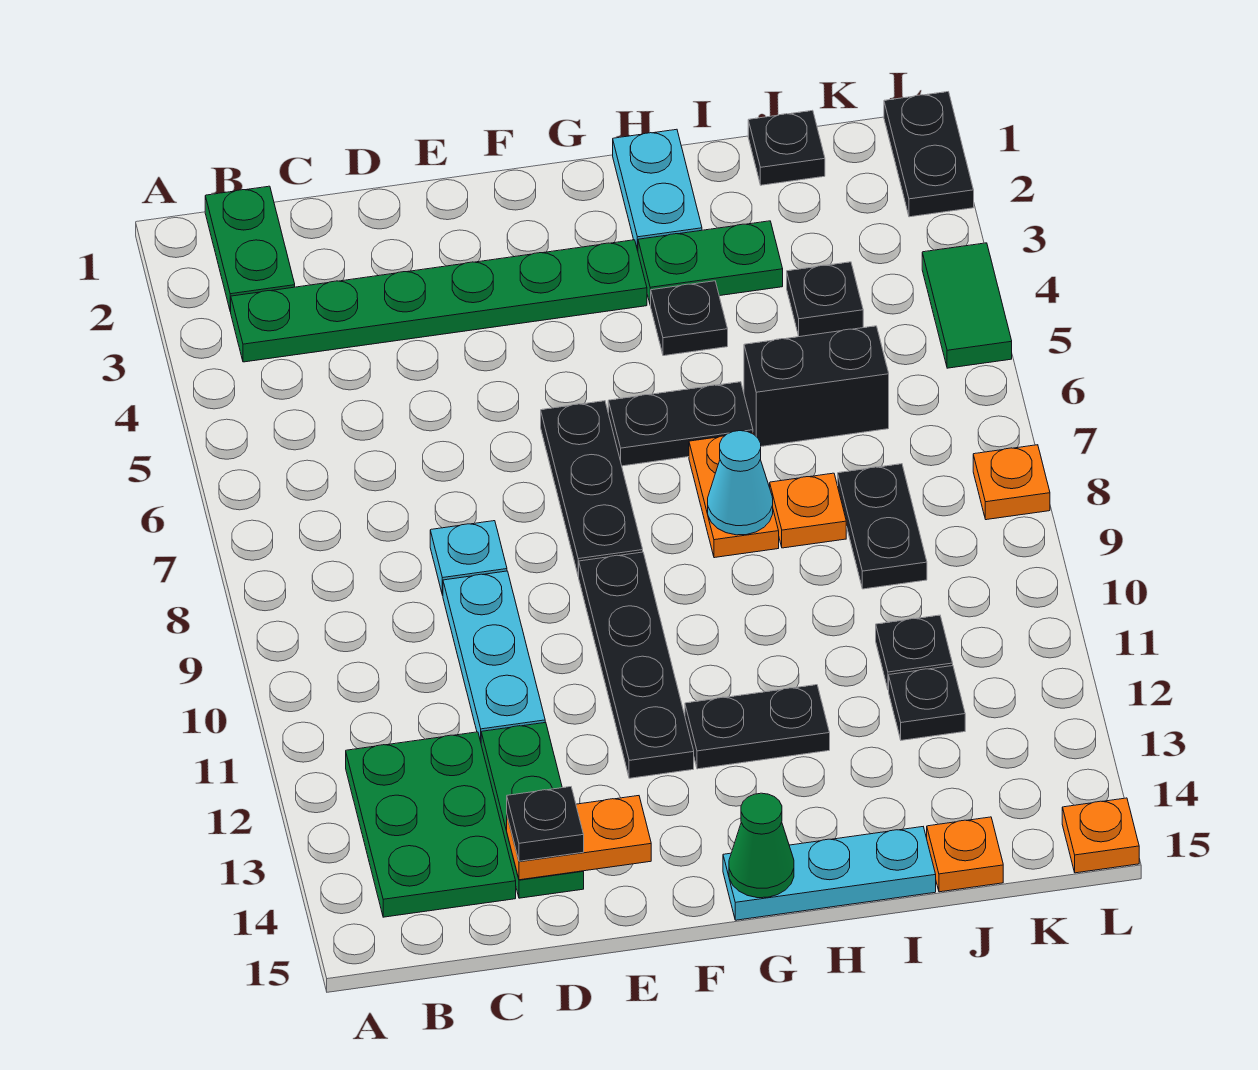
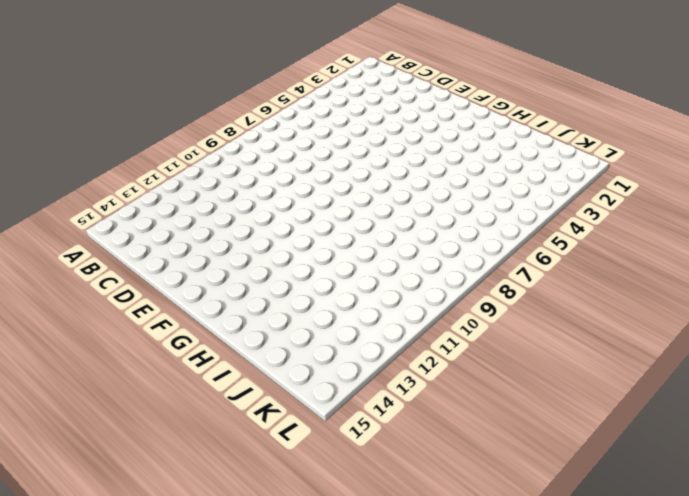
none -> green plate B1:B2 level 1
none -> green plate B3:G3 level 1
none -> green plate B12:C14 level 1
none -> cyan plate D8 level 1

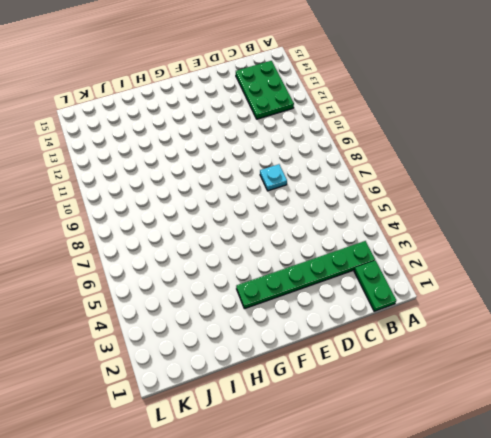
none -> cyan plate D9:D11 level 1
none -> green plate D12:D14 level 1
none -> black plate F6:F8 level 1
none -> black plate F9:F12 level 1

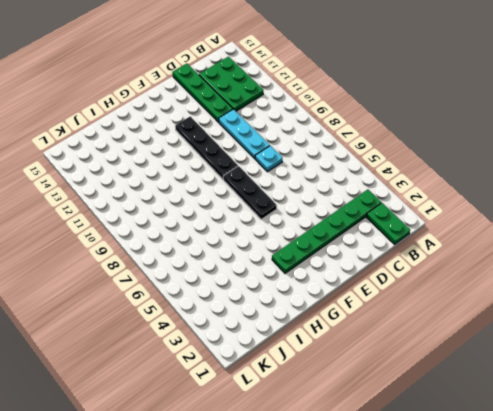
green plate D12:D15 level 1 -> green plate D12:D14 level 1
none -> black plate G6:H6 level 1
none -> black plate G12:H12 level 1
none -> cyan plate G15:I15 level 1
none -> cyan plate H1:H2 level 1

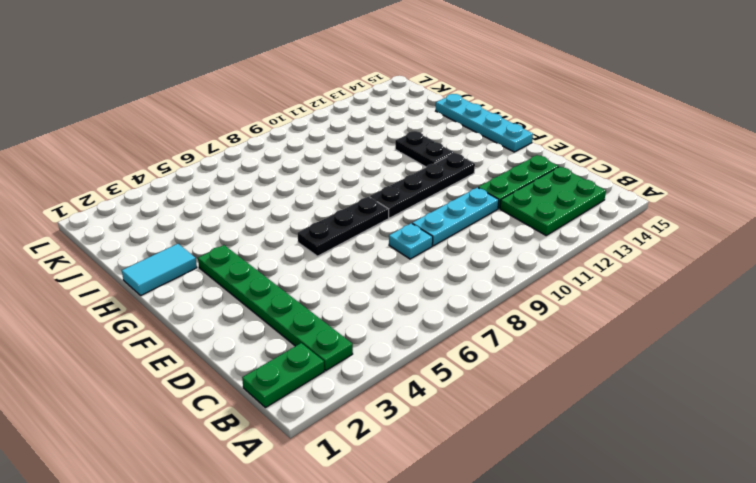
cyan plate F15:I15 level 1 -> cyan plate G15:I15 level 1
cyan tile H1:H2 level 1 -> cyan plate H1:H2 level 1
none -> black plate G6:H6 level 1
none -> green plate H3:I3 level 1
none -> black plate H4 level 1
none -> orange plate H7:H8 level 1

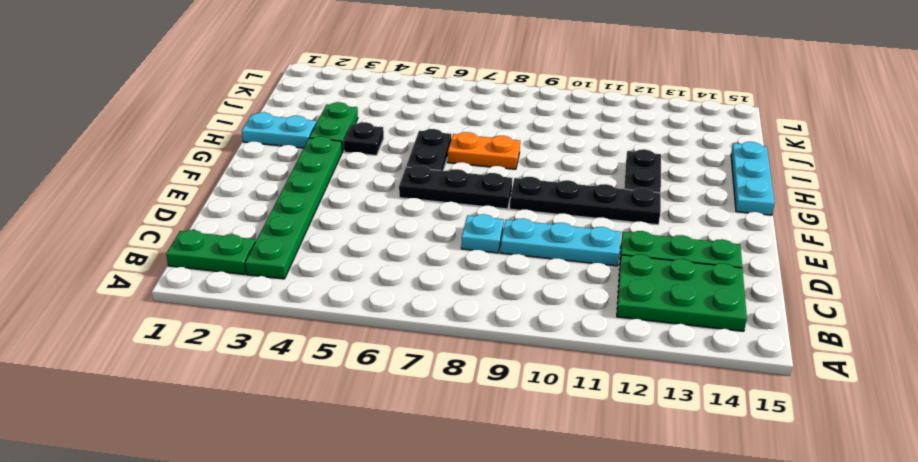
none -> black brick I6:J6 level 1
none -> orange plate I8 level 1
none -> black plate J1 level 1
none -> black plate J4 level 1

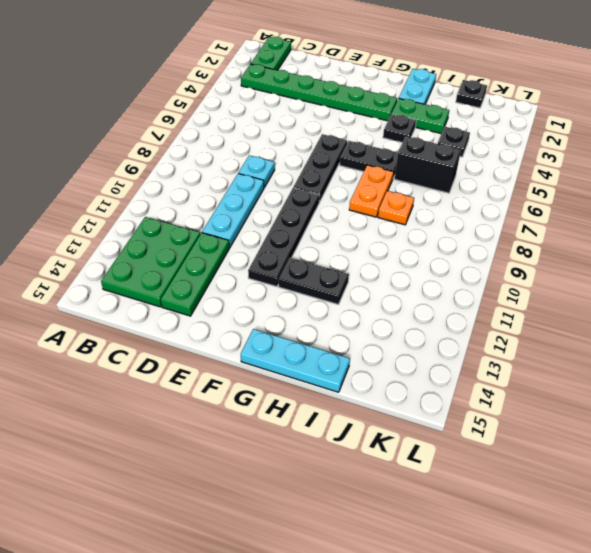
none -> black plate J8:J9 level 1
none -> black plate J11 level 1
none -> black plate J12 level 1
none -> orange plate J15 level 1

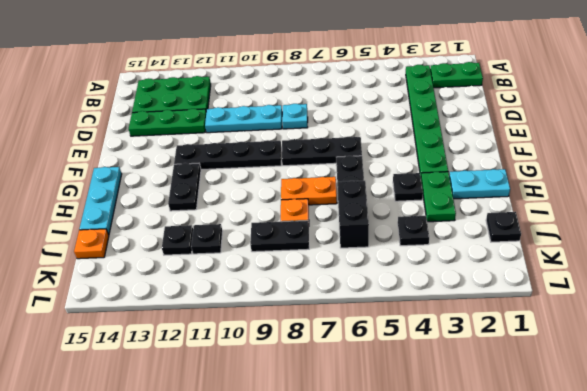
none -> black plate L1:L2 level 1
none -> green tile L4:L5 level 1
none -> orange plate L8 level 1
none -> orange plate L15 level 1

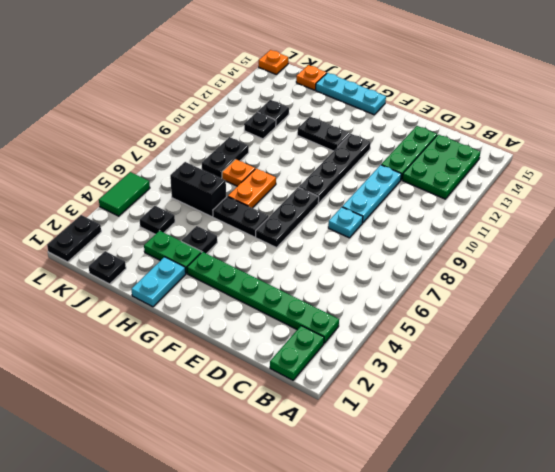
none -> orange plate L8 level 1
none -> orange plate D14:E14 level 2
none -> green cone G15 level 2
none -> cyan cone H8 level 2

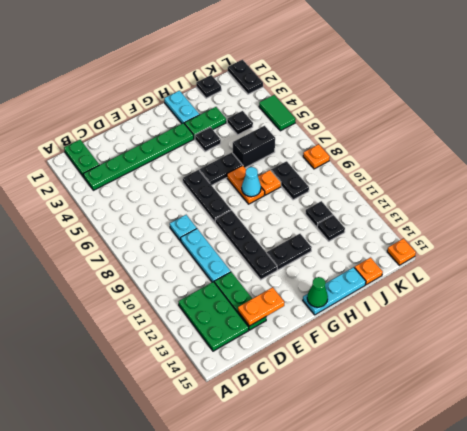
none -> black plate D14 level 3

